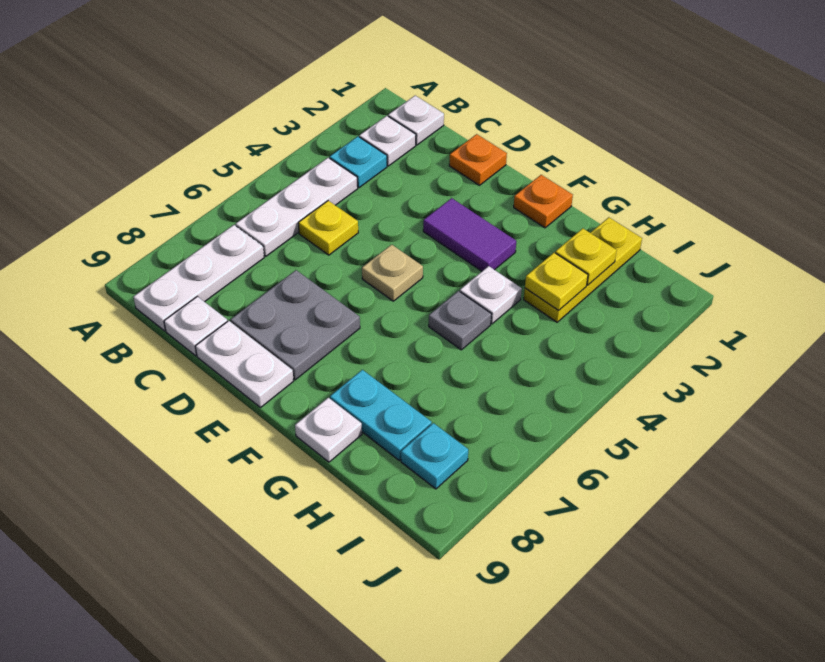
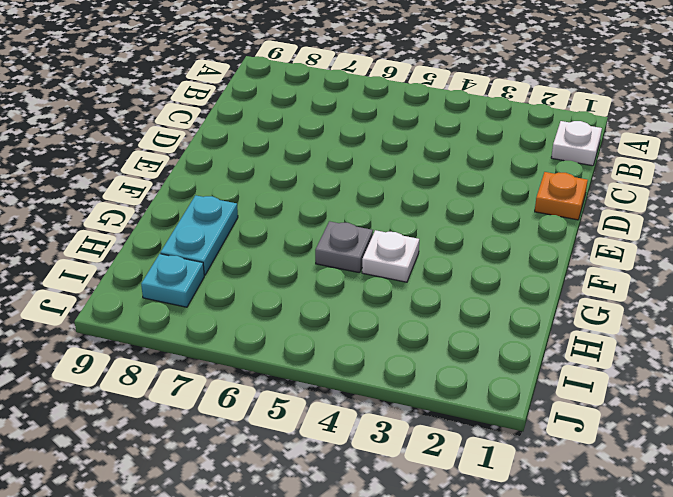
none -> white plate B2 level 1
none -> cyan plate B3 level 1
none -> white plate B4:B6 level 1

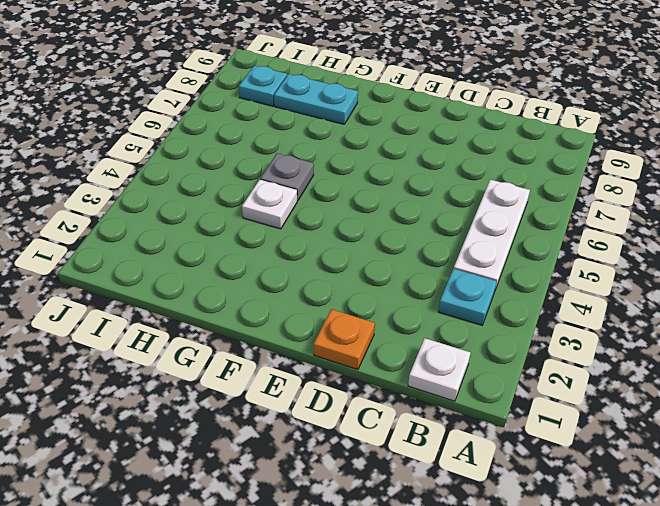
none -> white plate B2 level 1
none -> white plate B7:B9 level 1
none -> yellow plate C5 level 1

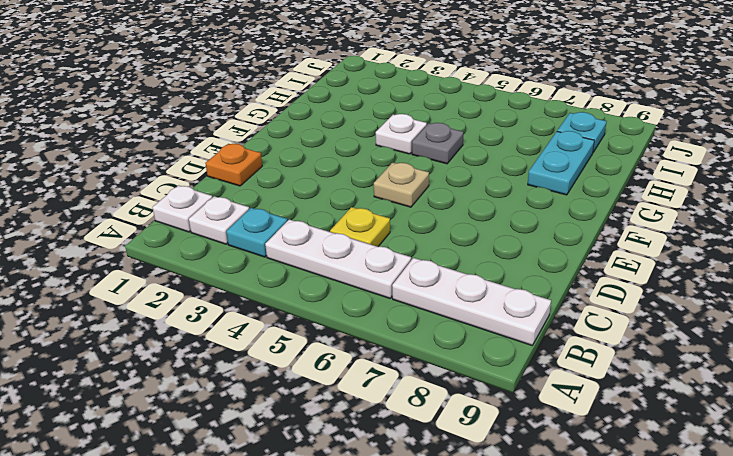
none -> white plate C9 level 1
none -> grey plate D7:E8 level 1
none -> white plate D9:E9 level 1

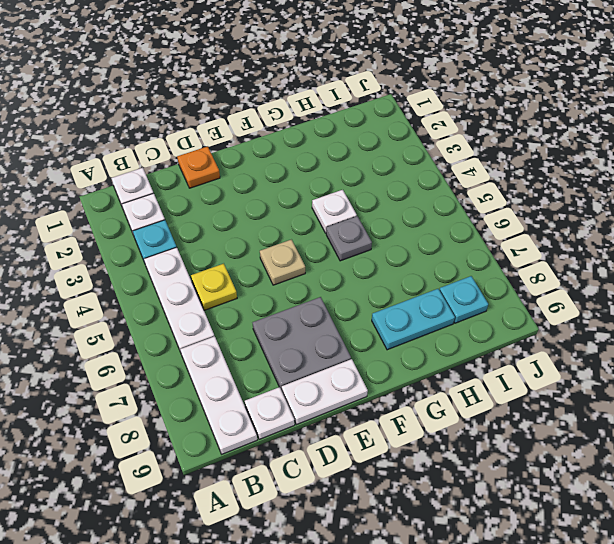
none -> purple tile E3:F3 level 1
none -> orange plate F1 level 1
none -> white plate G9 level 1

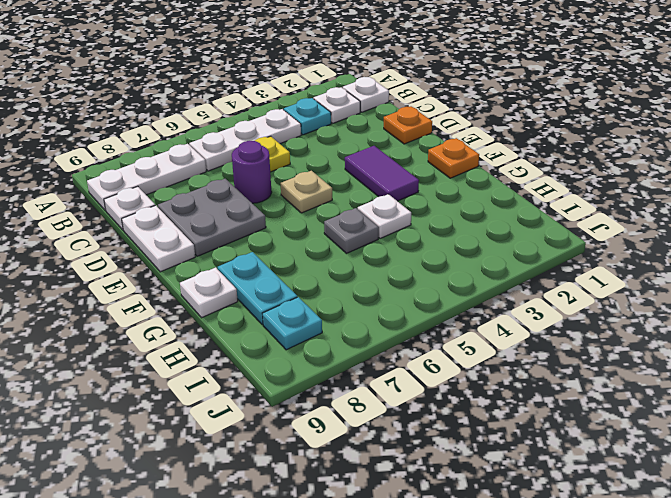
purple round brick D6 level 1 -> none
none -> yellow plate H1:H3 level 1
none -> yellow plate H2 level 2
none -> yellow plate H3 level 2

